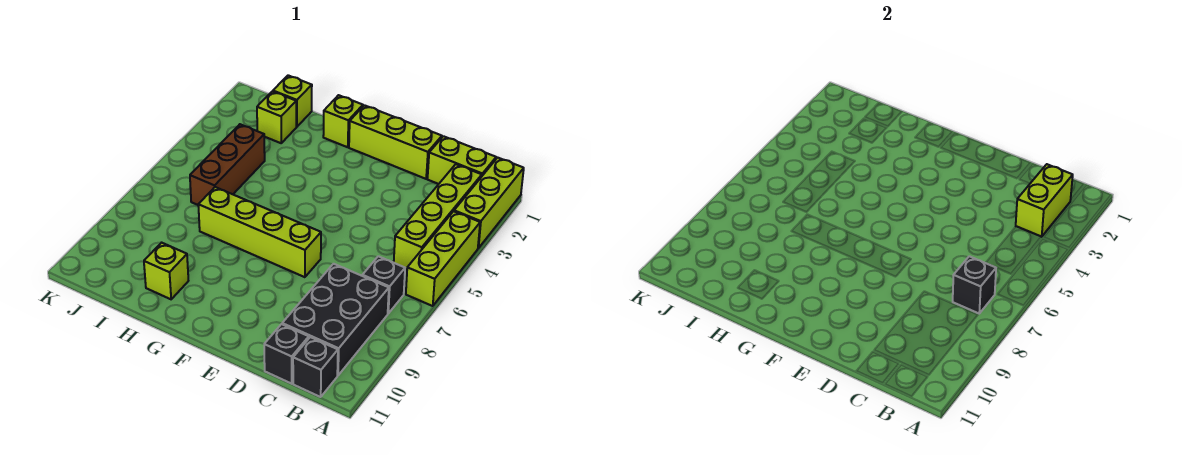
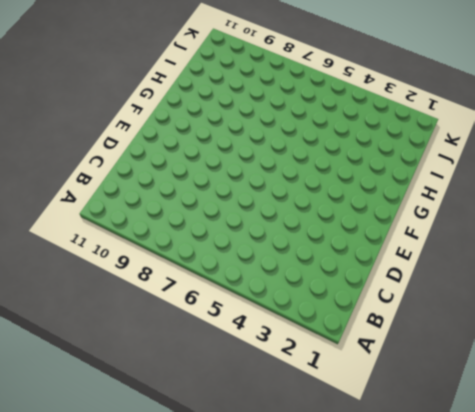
none -> lime brick A1:A3 level 1
none -> lime brick A4:A6 level 1
none -> lime brick B1:C1 level 1

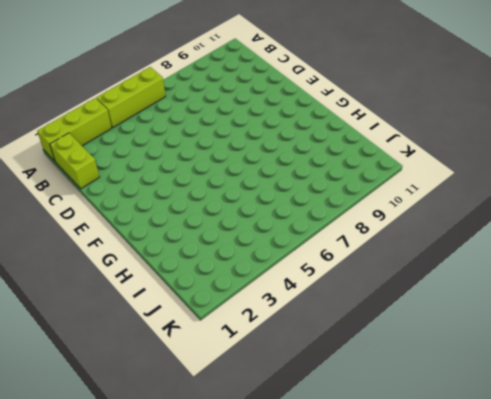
none -> lime brick B2:B5 level 1
none -> black brick B7 level 1
none -> black brick B8:C10 level 1

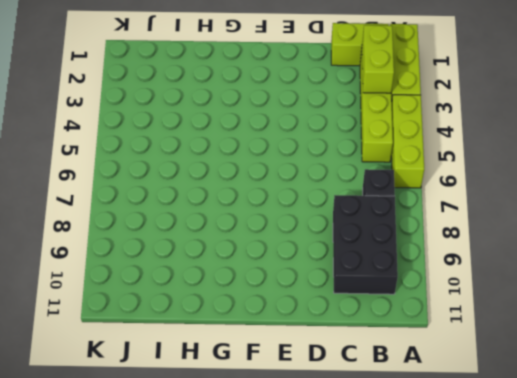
none -> black brick B11 level 1
none -> black brick C11 level 1
none -> lime brick D1:F1 level 1

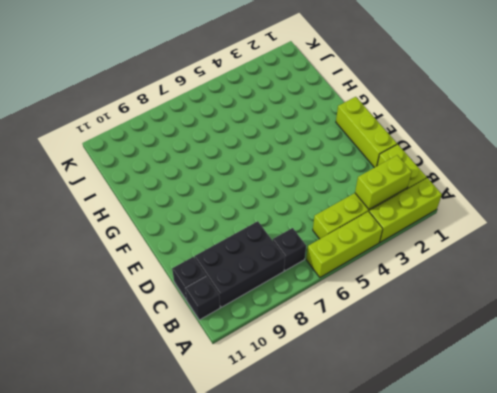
none -> lime brick E7:H7 level 1
none -> lime brick G1 level 1
none -> lime brick H10 level 1

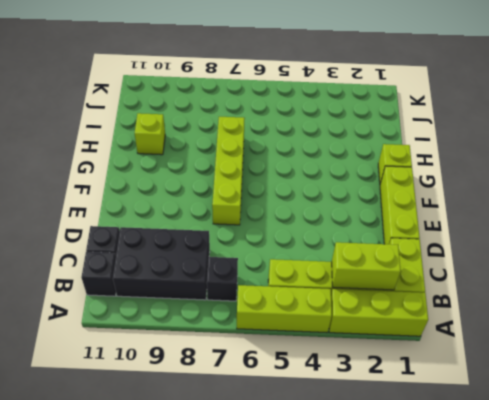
none -> lime brick I1 level 1
none -> lime brick I2 level 1
none -> brown brick I4:I6 level 1

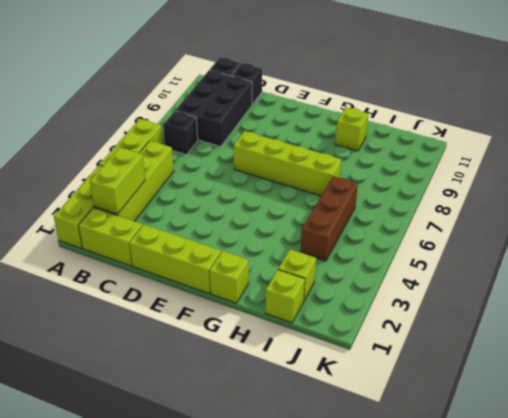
none -> black brick B7 level 2

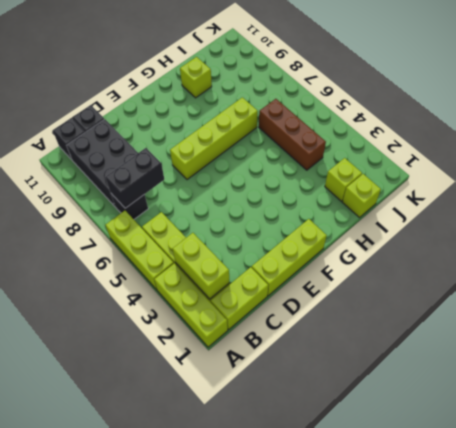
black brick B7:C7 level 2 -> black brick B7 level 2
none -> lime brick G1 level 1

